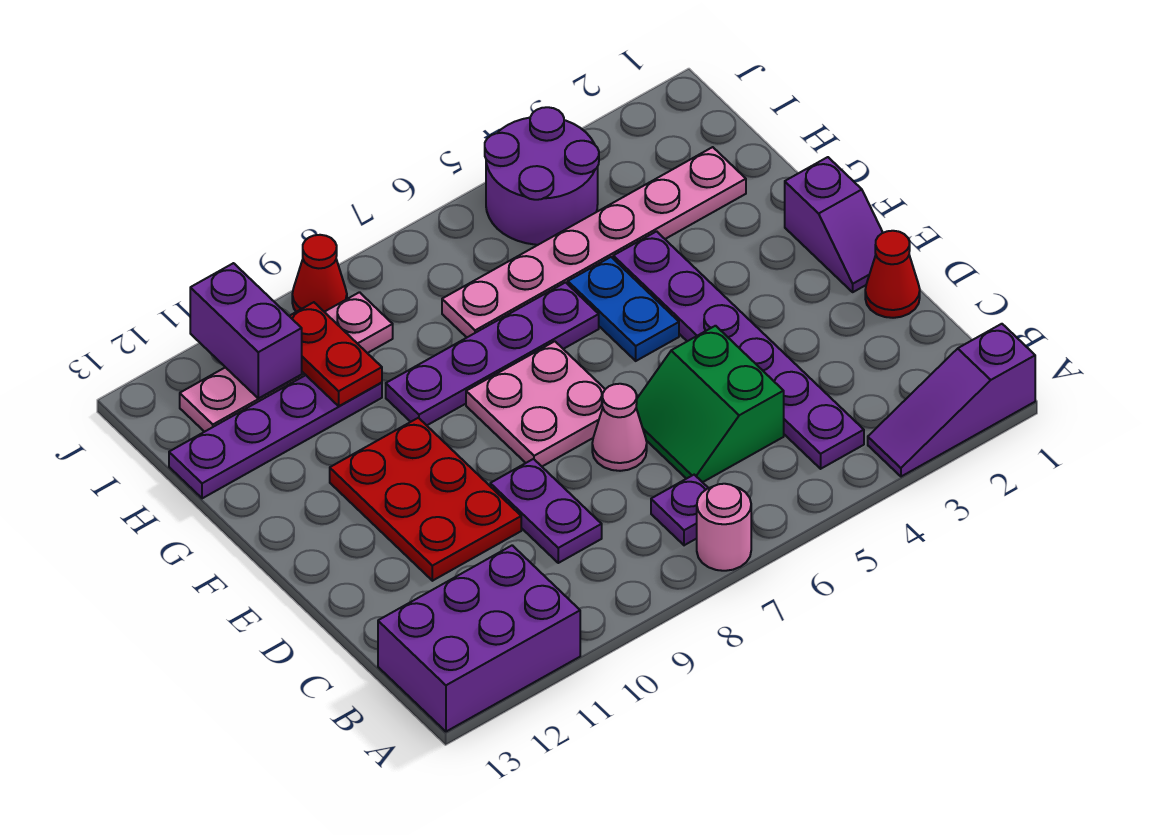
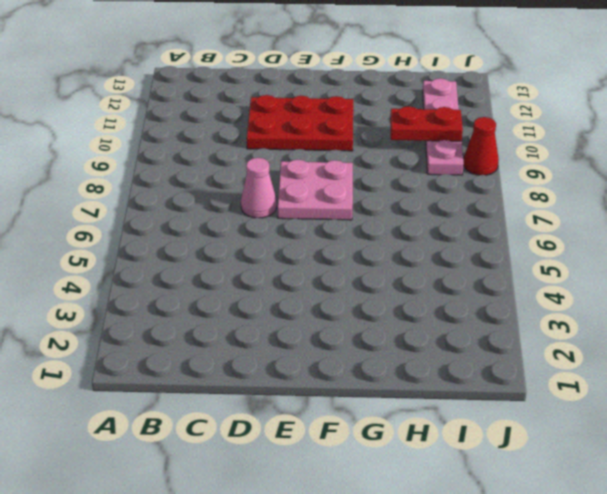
none -> purple slope A1:A3 level 1 top 1
none -> pink round brick A7 level 1
none -> purple brick A11:B13 level 1

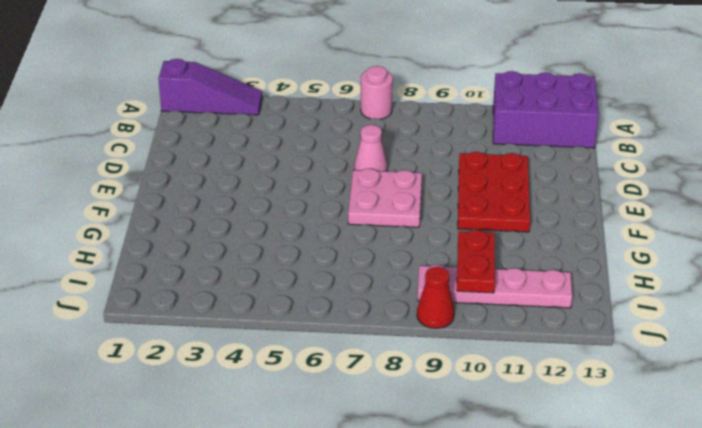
none -> purple plate B4:G4 level 1
none -> purple plate B7 level 1
none -> green slope C5:D6 level 1 top 5

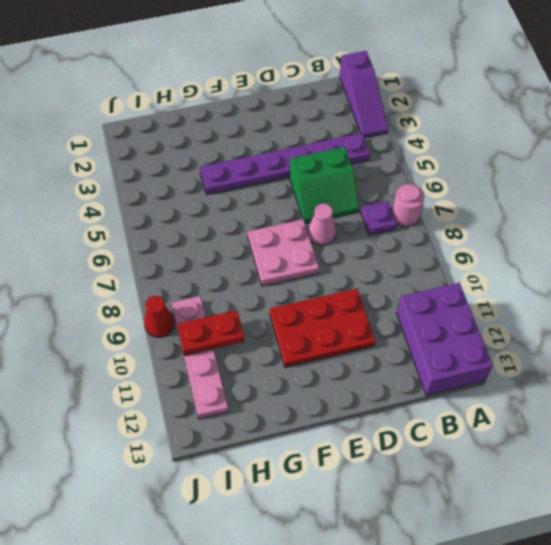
none -> purple plate C9:D9 level 1
none -> red cone D1 level 1
none -> purple slope E1:F1 level 1 top F

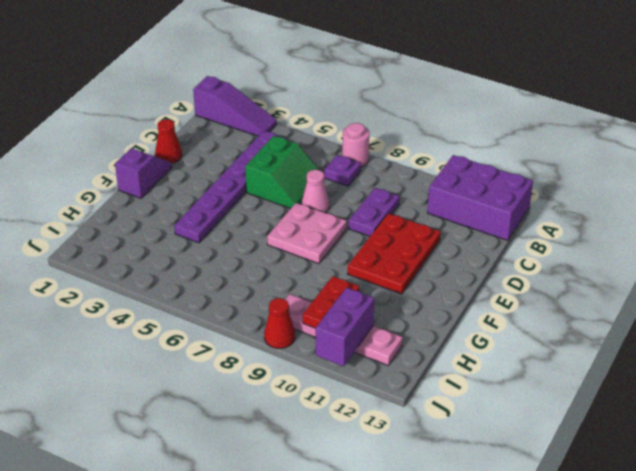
none -> blue plate F5:G5 level 1
none -> purple plate G6:G9 level 1
none -> pink plate H2:H7 level 1

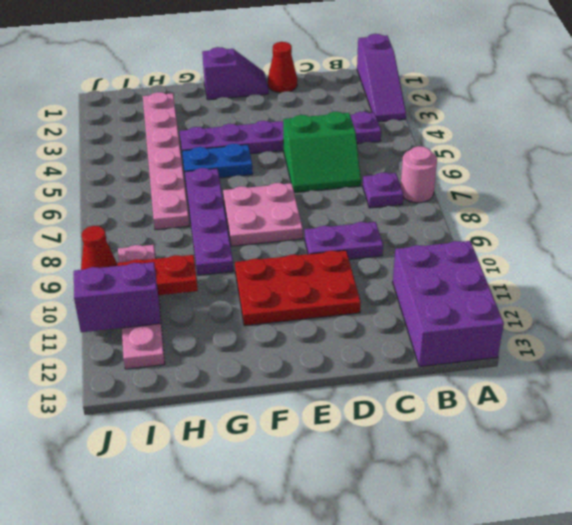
none -> pink cone D7 level 1
none -> purple plate H10:H13 level 1
none -> purple round brick I4:J5 level 1

